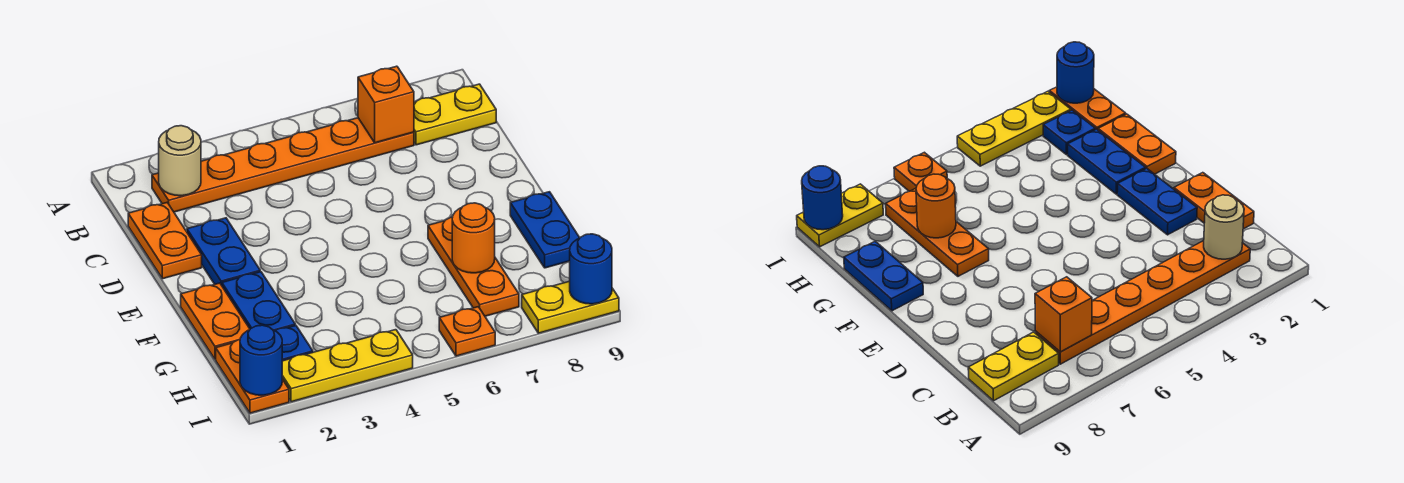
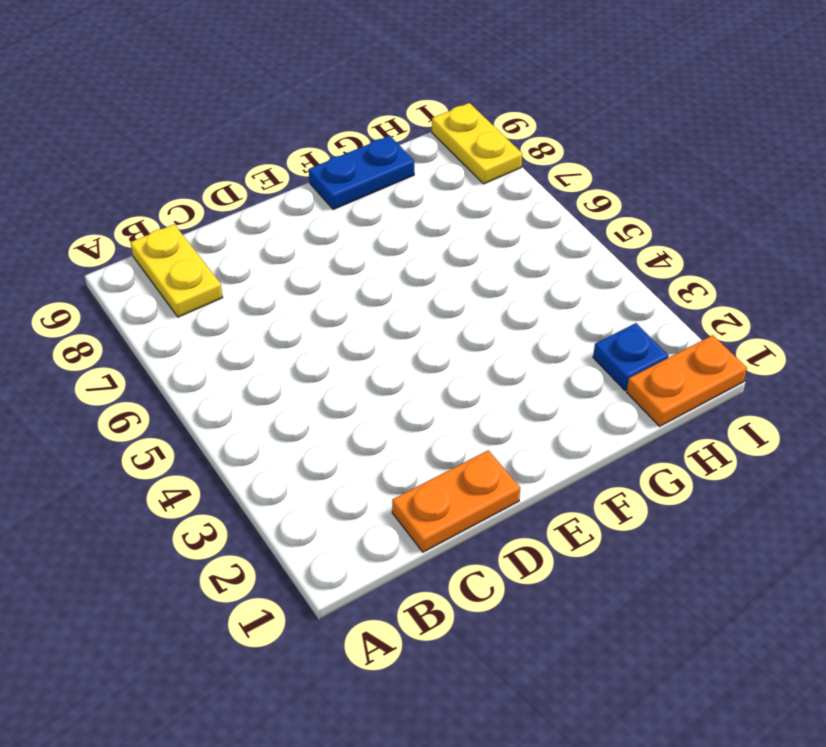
none -> orange plate B2:B7 level 1
none -> blue plate D2:E2 level 1
none -> orange plate F1:G1 level 1

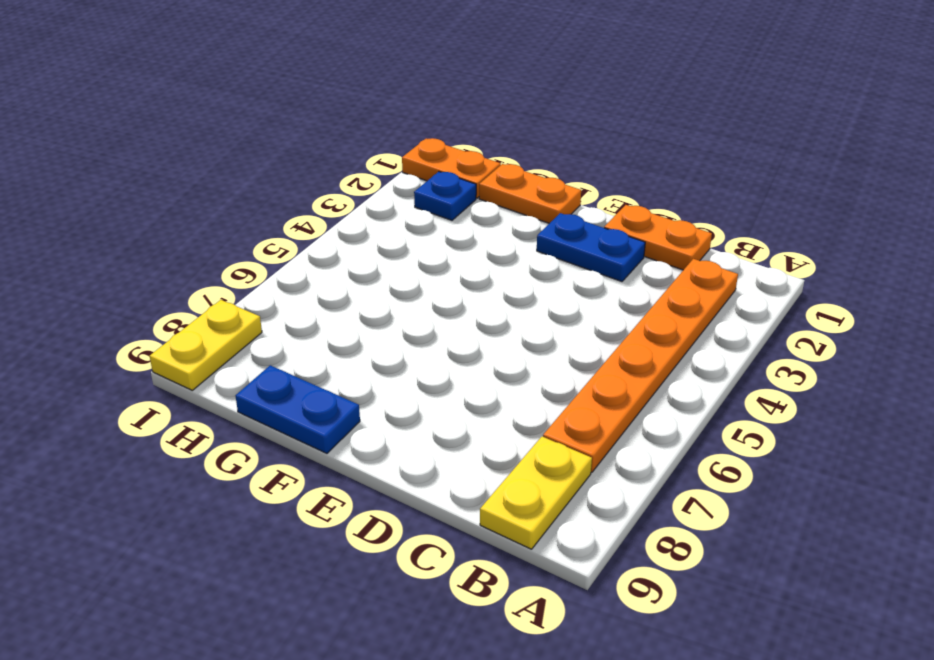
none -> blue plate F2:G2 level 1
none -> orange plate F7:H7 level 1
none -> yellow plate I2:I4 level 1

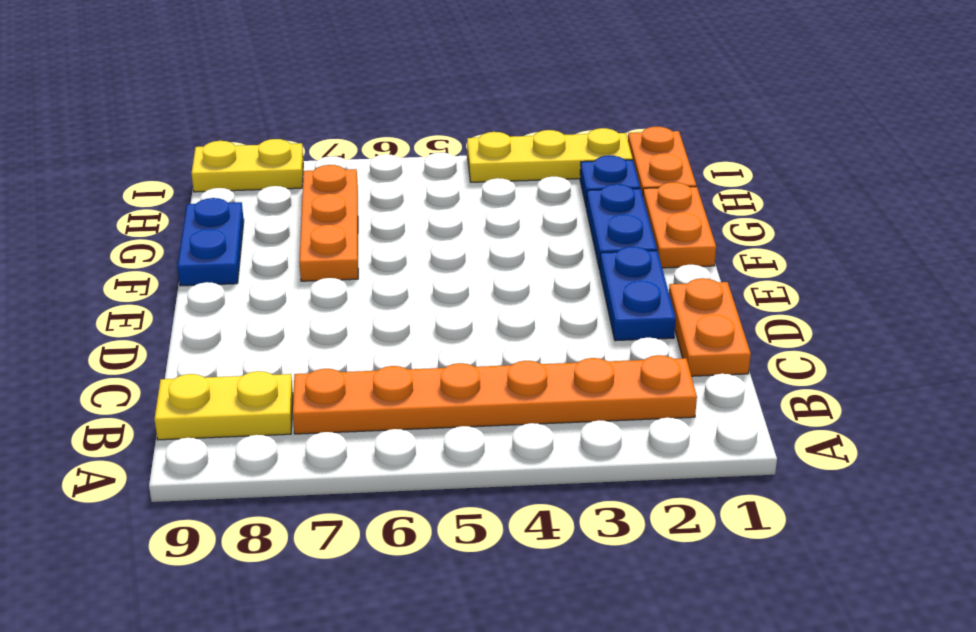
none -> orange plate I6 level 1
none -> tan round brick B2 level 2
none -> orange brick B7 level 2

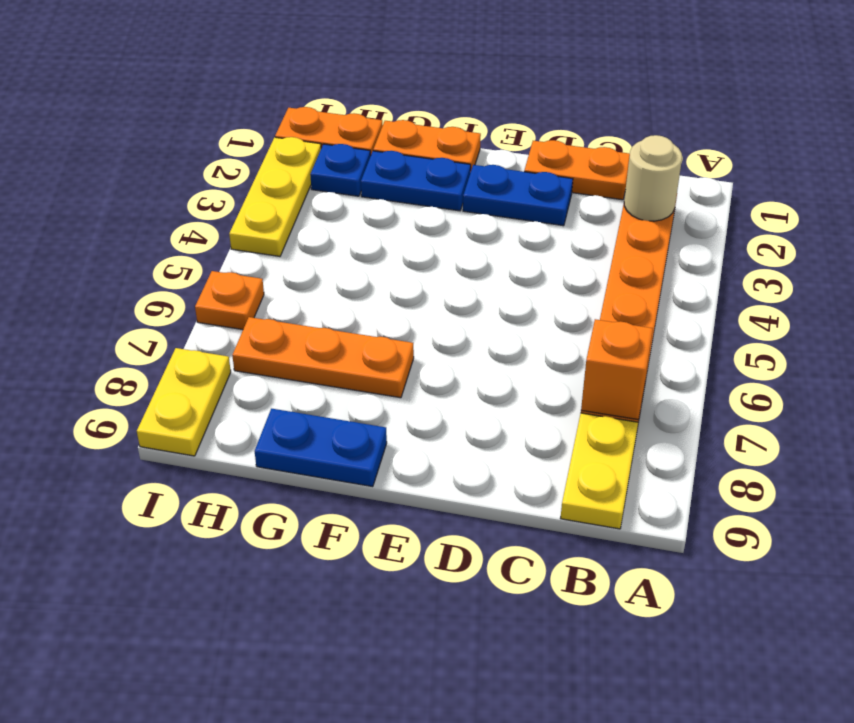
none -> orange round brick G7 level 2
none -> blue round brick I1 level 2
none -> blue round brick I9 level 2

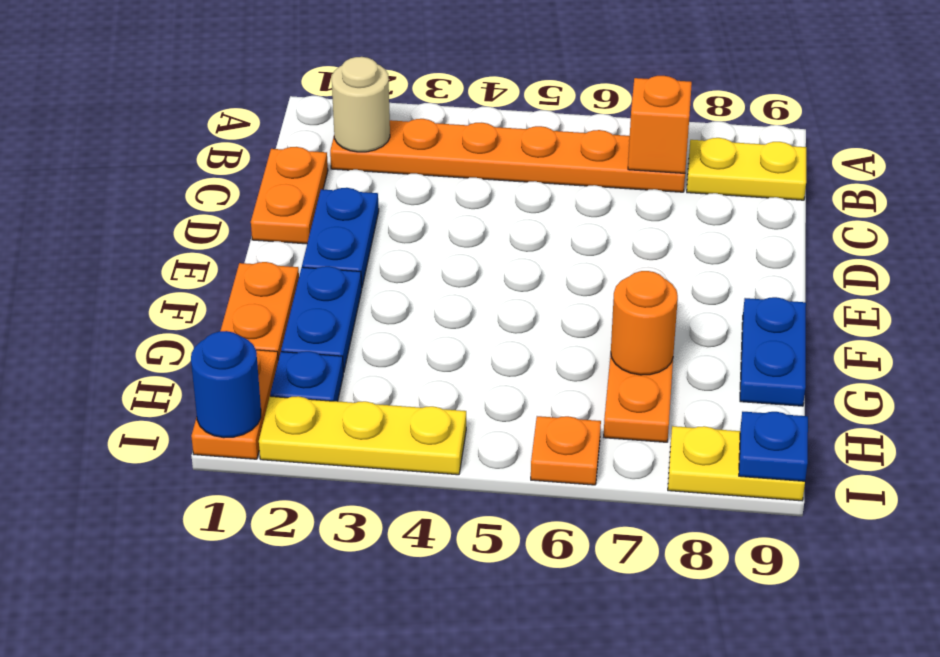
blue plate I9 level 2 -> blue round brick I9 level 2

